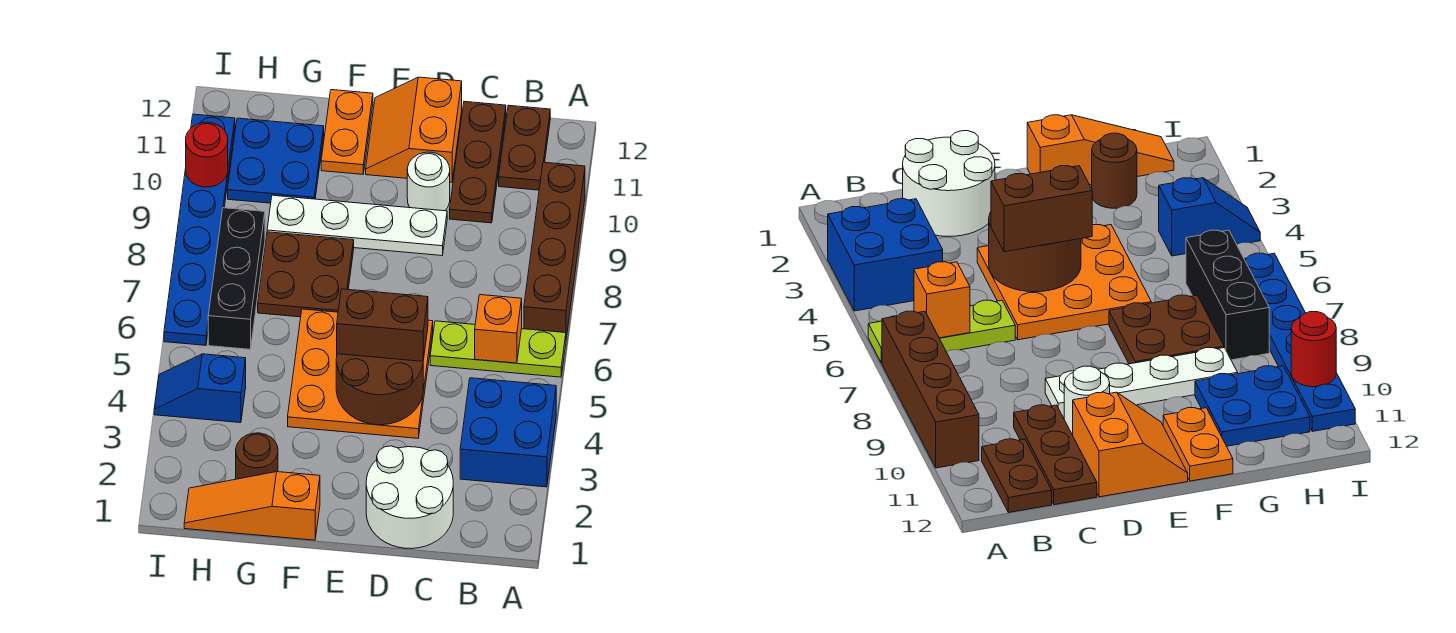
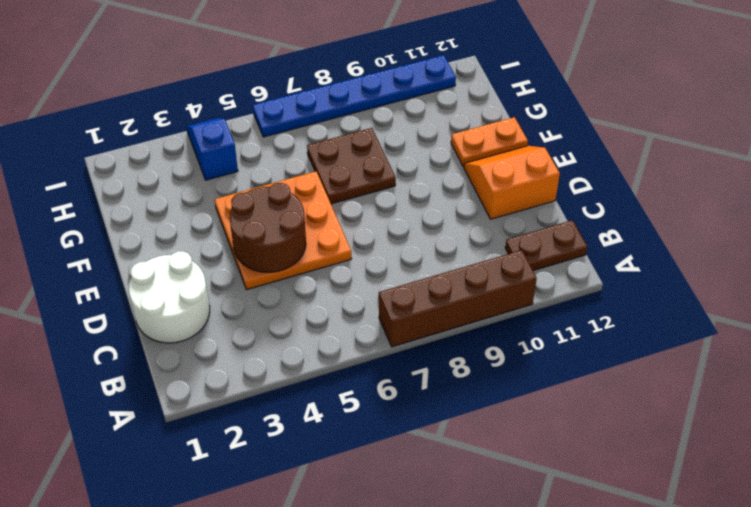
none -> blue brick A3:B4 level 1
none -> lime plate A6:C6 level 1
none -> brown plate C10:C12 level 1

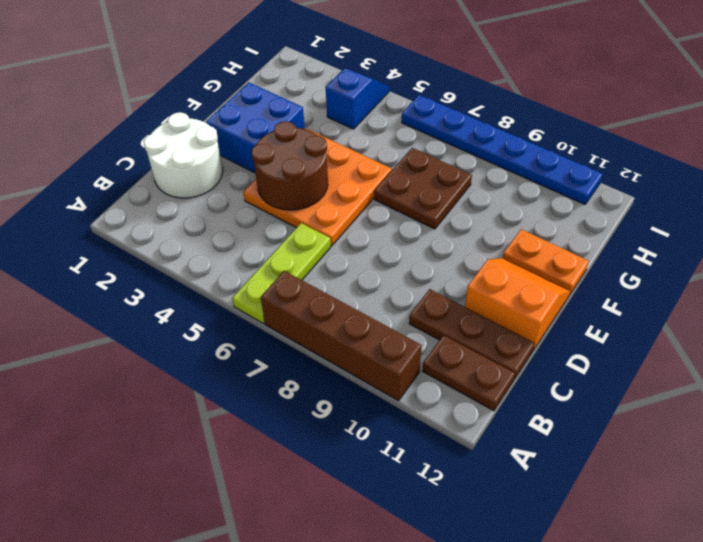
blue brick E2:F3 level 1 -> blue brick A3:B4 level 1
none -> white plate D9:G9 level 1
none -> white round brick D10 level 1
none -> orange slope F1:H1 level 1 top F

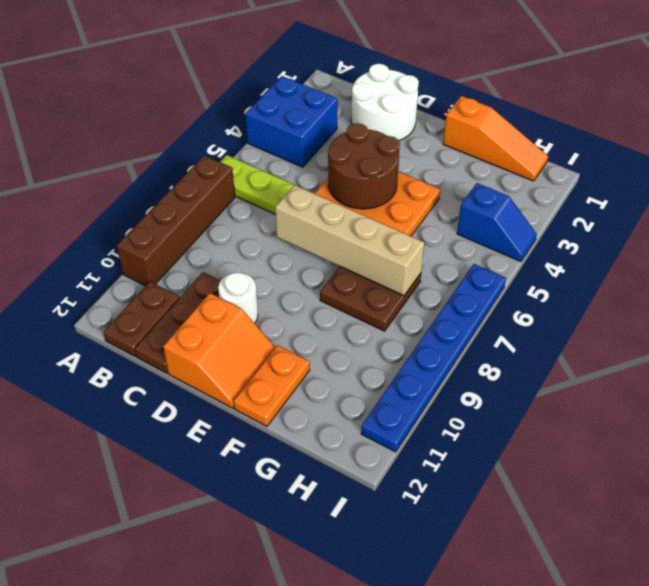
tan brick D7:G7 level 2 -> none
none -> white plate D9:G9 level 1
none -> brown round brick G2 level 1
none -> blue plate G10:H11 level 1

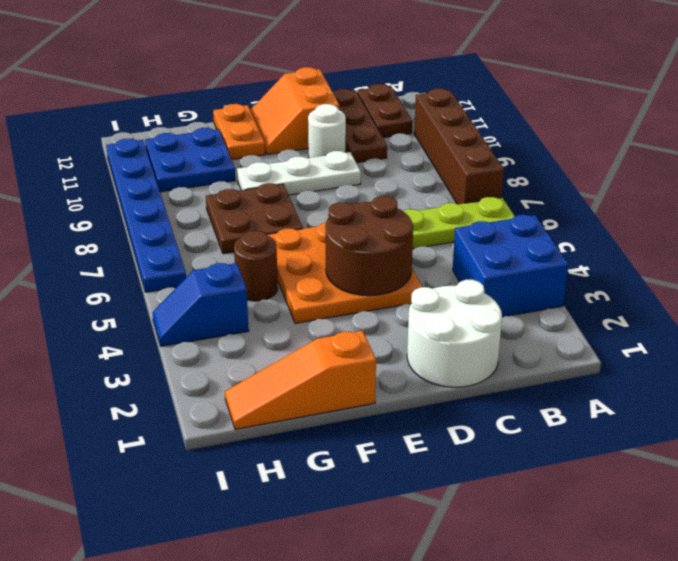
white plate D9:F9 level 1 -> white plate D9:G9 level 1
brown round brick G5 level 1 -> brown round brick G2 level 1
none -> black brick H6:H8 level 1
none -> orange brick B6 level 2
none -> red round brick I10 level 2

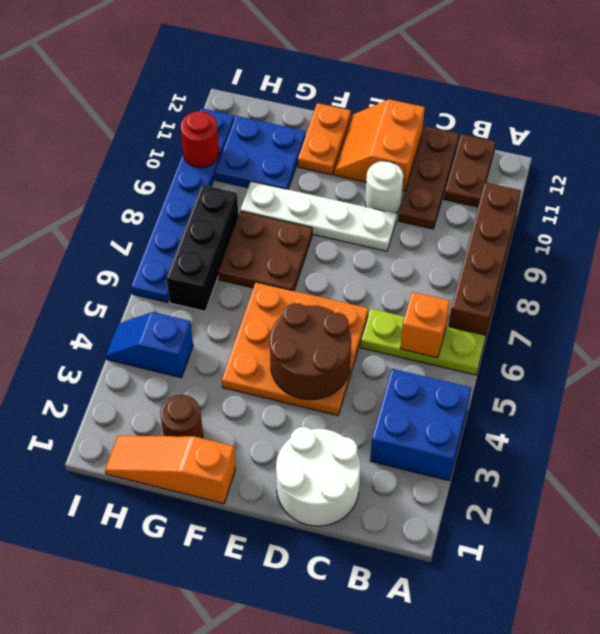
none -> brown brick D5:E5 level 3

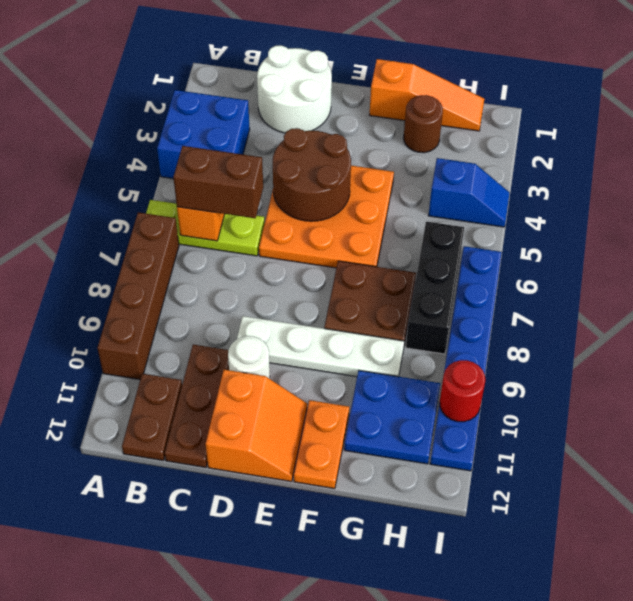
brown brick B6:C6 level 3 -> brown brick D5:E5 level 3

